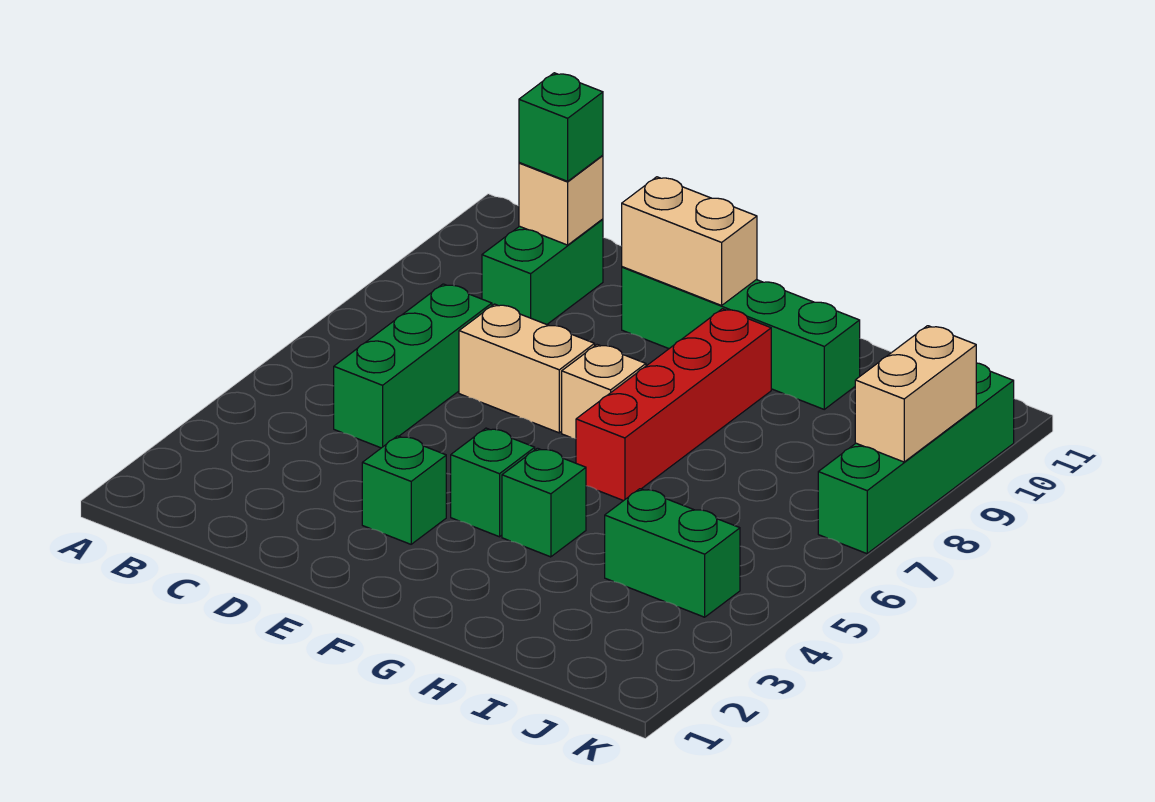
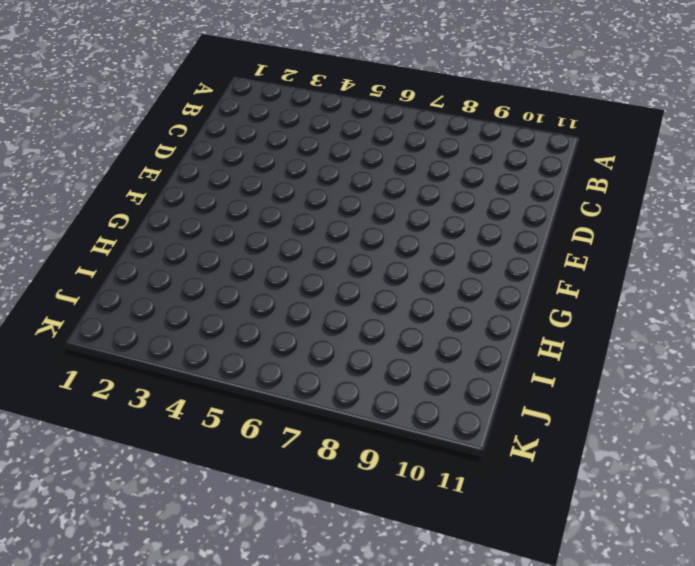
none -> green brick C5:C7 level 1
none -> green brick C9:C10 level 1
none -> tan brick D7:E7 level 1

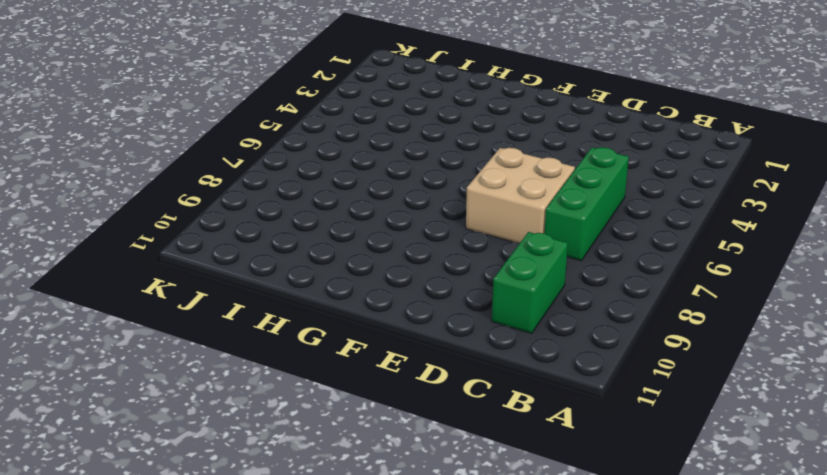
tan brick D6:E7 level 1 -> tan brick D7:E7 level 1
none -> green brick E3 level 1
none -> green brick E10:H10 level 1
none -> green brick F4 level 1

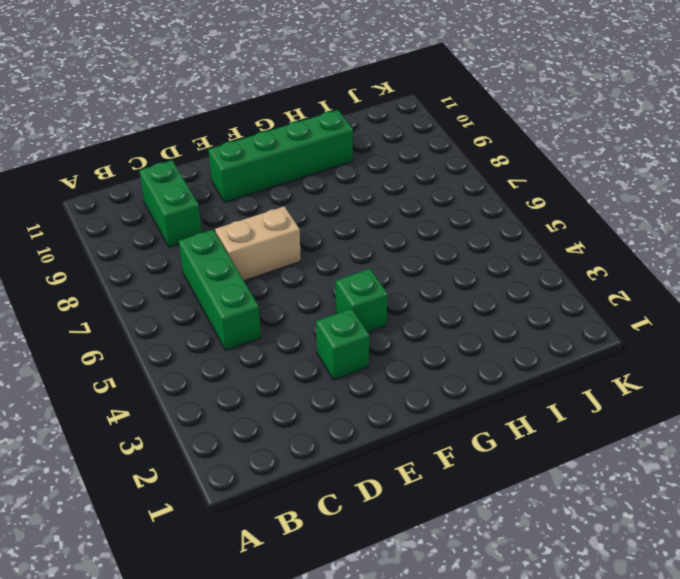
none -> tan brick F7 level 1
none -> green brick G4 level 1
none -> red brick G6:G9 level 1

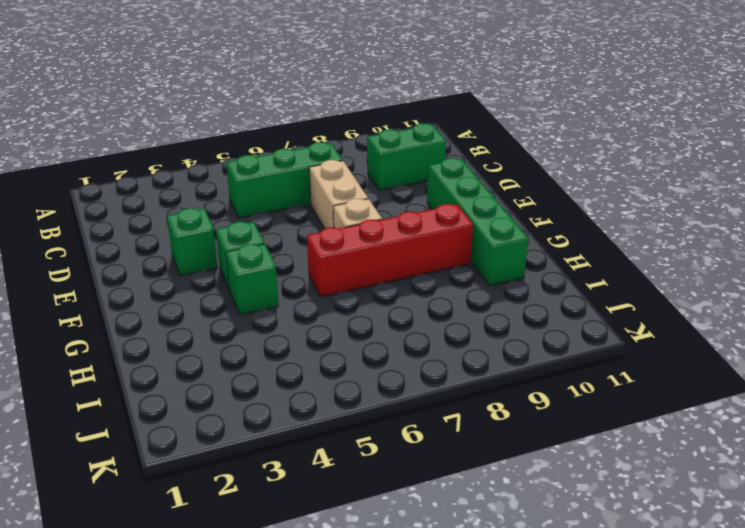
none -> green brick I4:J4 level 1
none -> green brick K7:K10 level 1
none -> tan brick C10 level 2

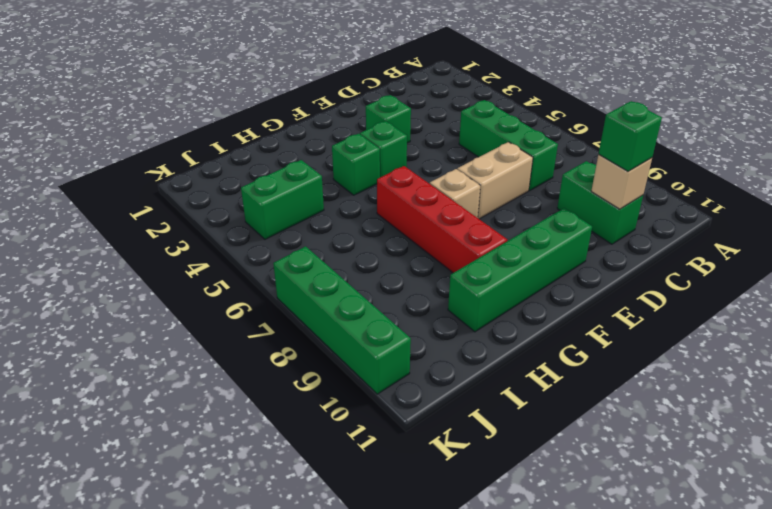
none -> tan brick E10:F10 level 2
none -> tan brick K8:K9 level 2

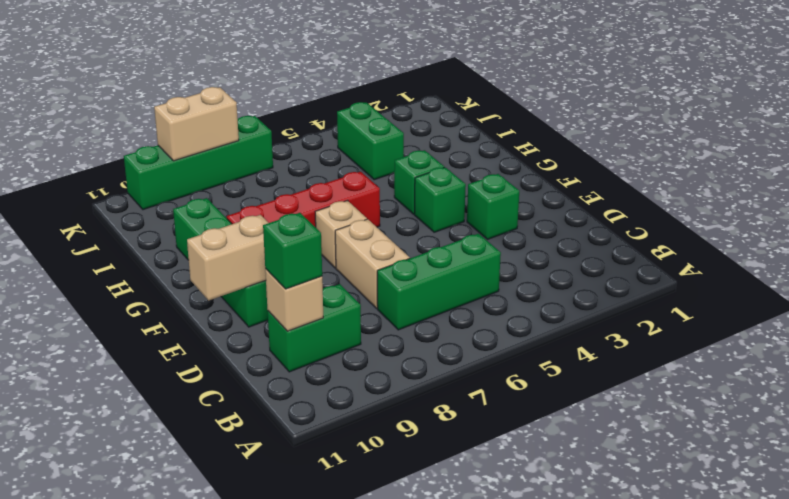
tan brick E10:E11 level 2 -> tan brick E10:F10 level 2

